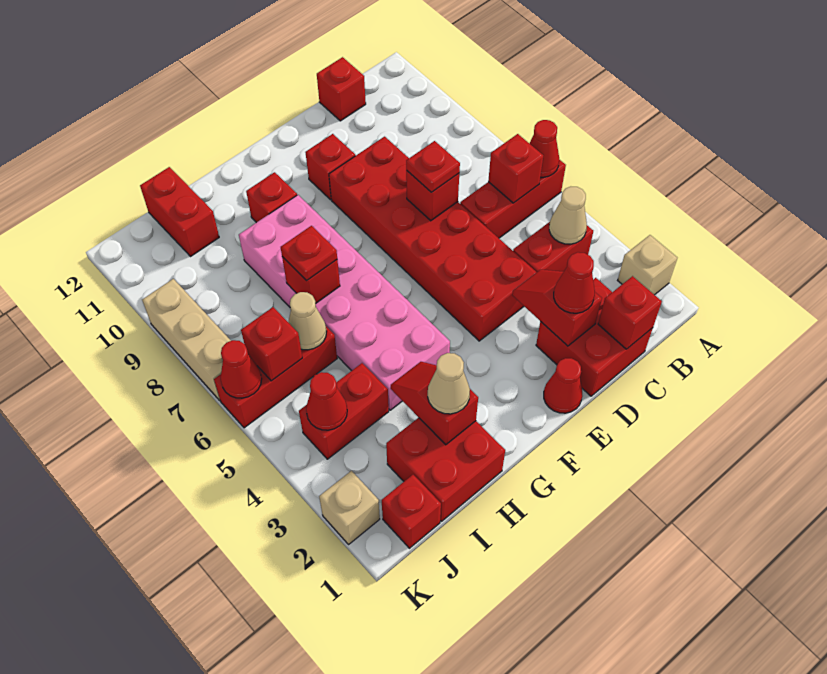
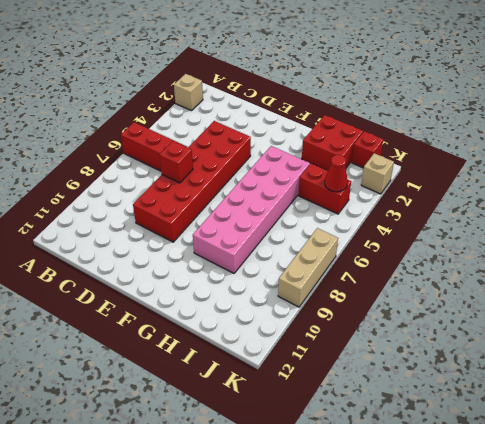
none -> red brick B4:C4 level 1
none -> red brick C1:D2 level 1
none -> red brick C12 level 1
none -> red cone E1 level 1

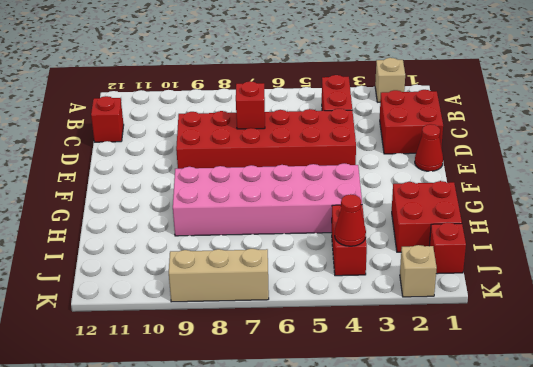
none -> red brick A6:C6 level 1
none -> red brick E10 level 1
none -> red brick G10 level 1
none -> red brick I6:K6 level 1

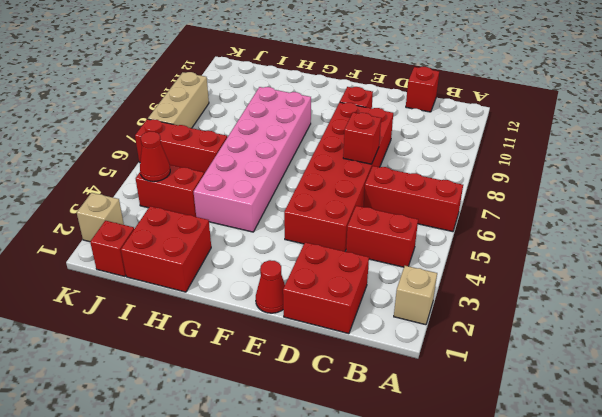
none -> red brick G10 level 1
none -> red brick I11:I12 level 1
none -> red cone A6 level 2
none -> tan cone B4 level 2

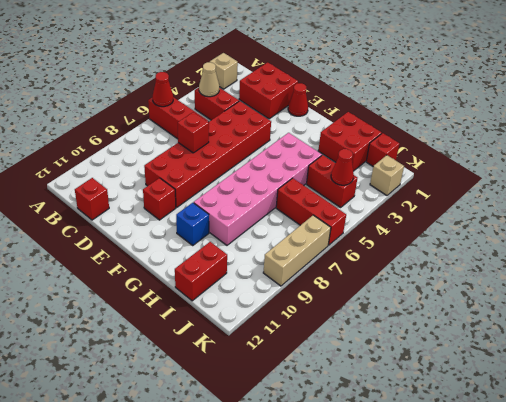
blue brick G10 level 1 -> red brick G10 level 1
none -> red brick B6 level 2
none -> red brick C1 level 2
none -> red slope D2:D3 level 2 top 2
none -> red slope H2:H3 level 2 top 2

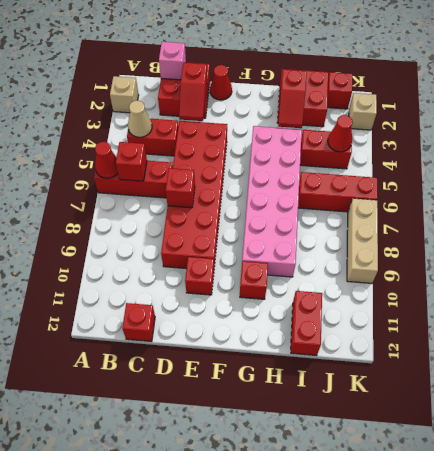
pink brick C1 level 2 -> red brick C1 level 2
none -> red brick H7 level 2
none -> tan cone I6 level 2
none -> red brick J6 level 2
none -> red cone K6 level 2

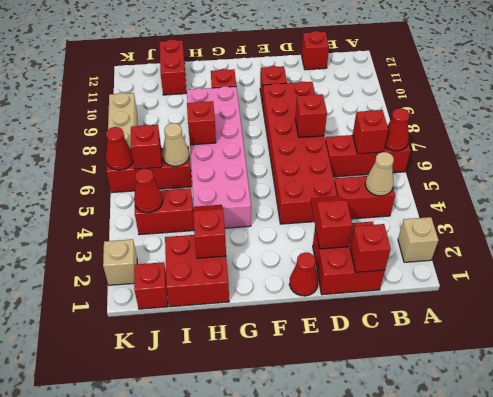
none -> red cone D2 level 3
none -> red plate D7 level 3
none -> tan cone H2 level 3
none -> red plate H7 level 3

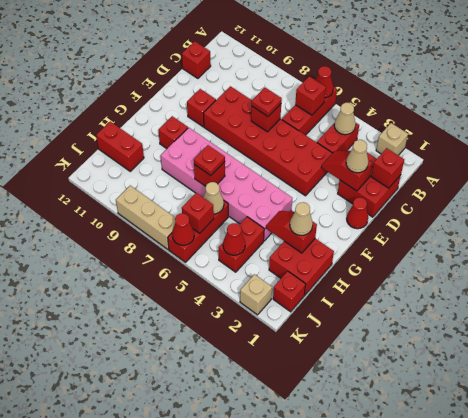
tan cone D2 level 3 -> red cone D2 level 3

